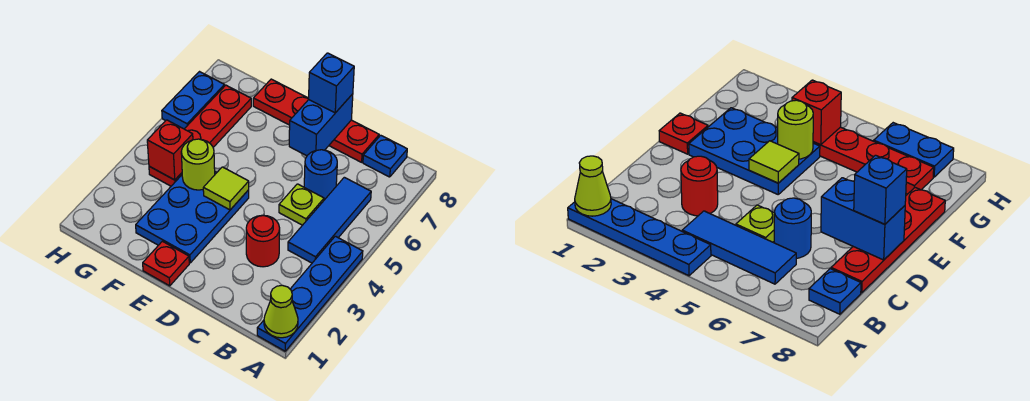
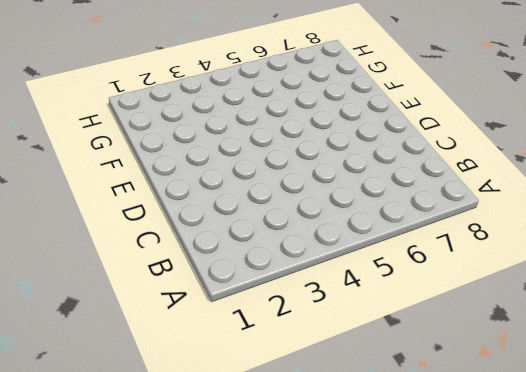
none -> blue plate A1:A4 level 1
none -> blue tile B4:B6 level 1
none -> blue plate B8 level 1

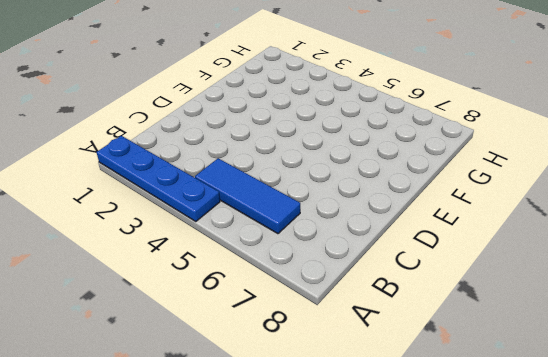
none -> blue plate B8 level 1
none -> red round brick C3 level 1
none -> lime plate C5 level 1

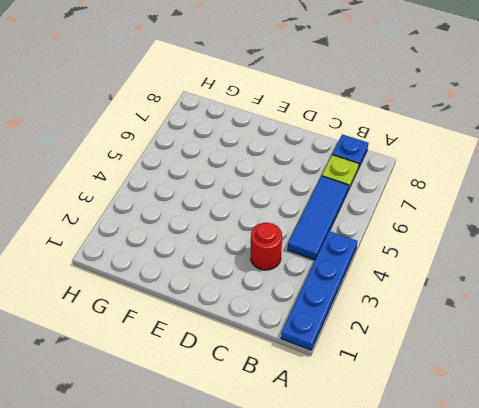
lime plate B7 level 1 -> lime plate C5 level 1
none -> blue round brick C6 level 1
none -> red plate C8:F8 level 1
none -> red plate E1 level 1

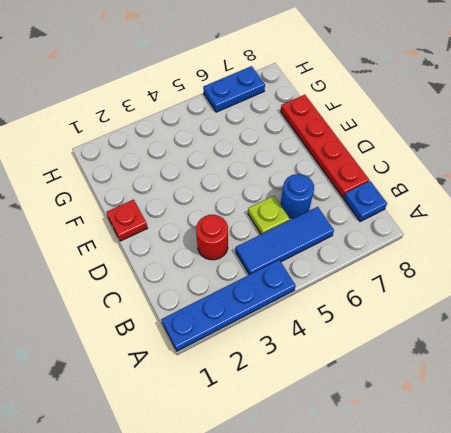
none -> blue plate E2:F4 level 1
none -> red plate G4:G7 level 1
none -> lime cone A1 level 2

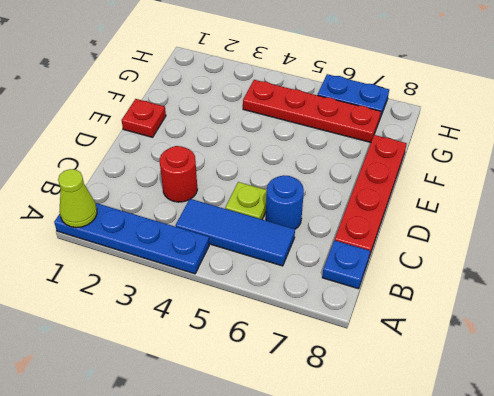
none -> blue plate E2:F4 level 1
none -> blue brick D7:D8 level 2
none -> lime tile E4 level 2

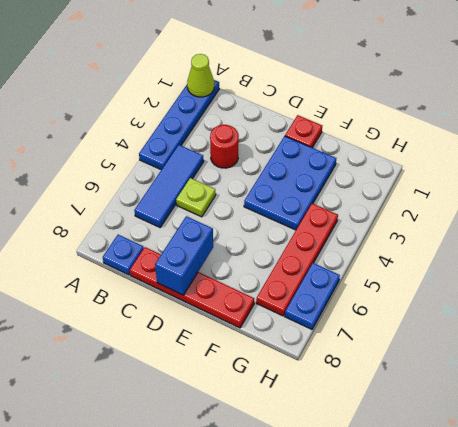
none -> blue round brick C6 level 1
none -> lime tile E4 level 2
none -> lime round brick F4 level 2

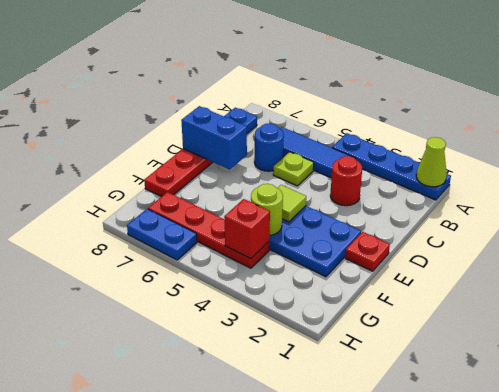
none -> blue brick D8 level 3

